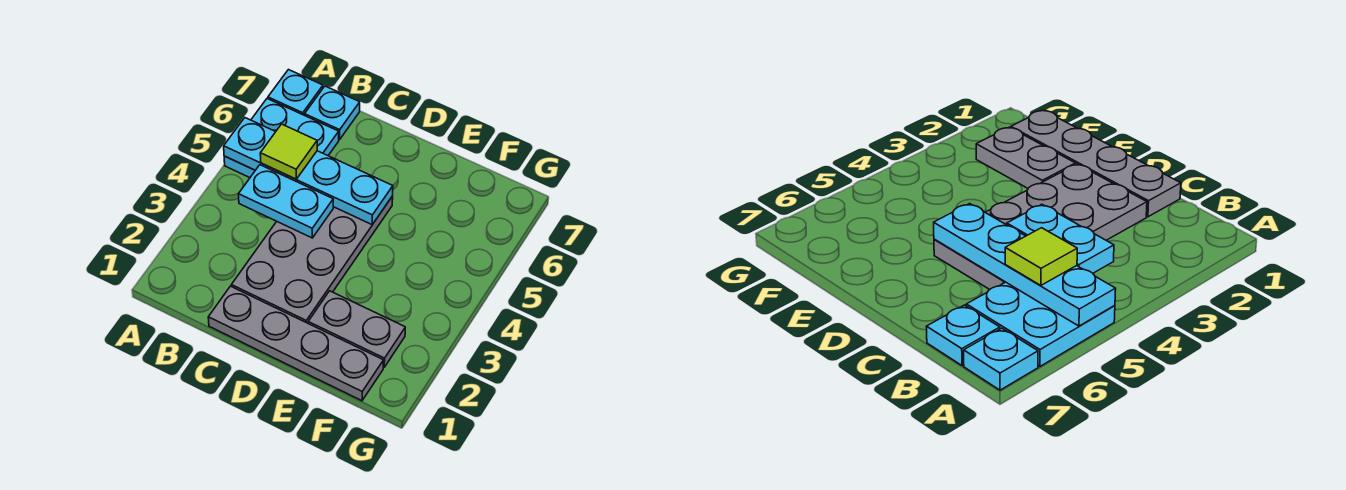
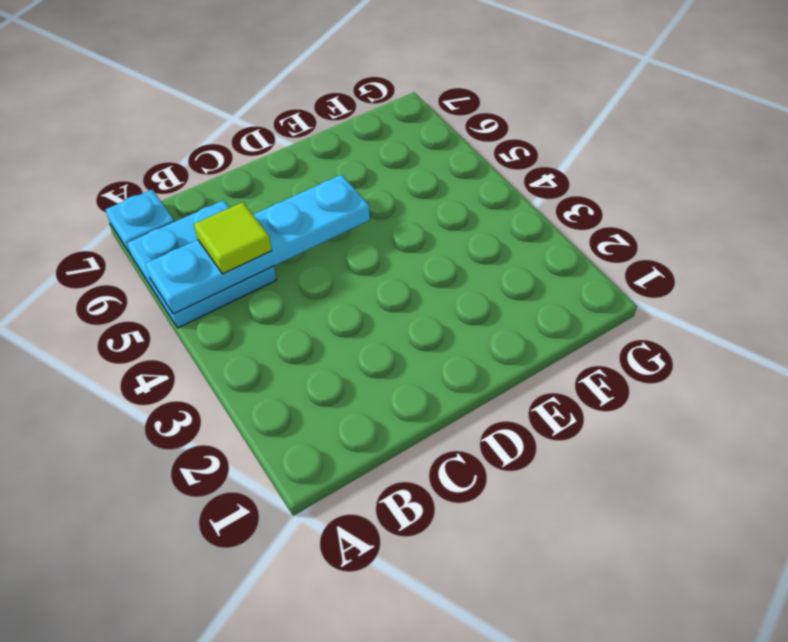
none -> cyan plate B7 level 1
none -> grey plate C1:F1 level 1

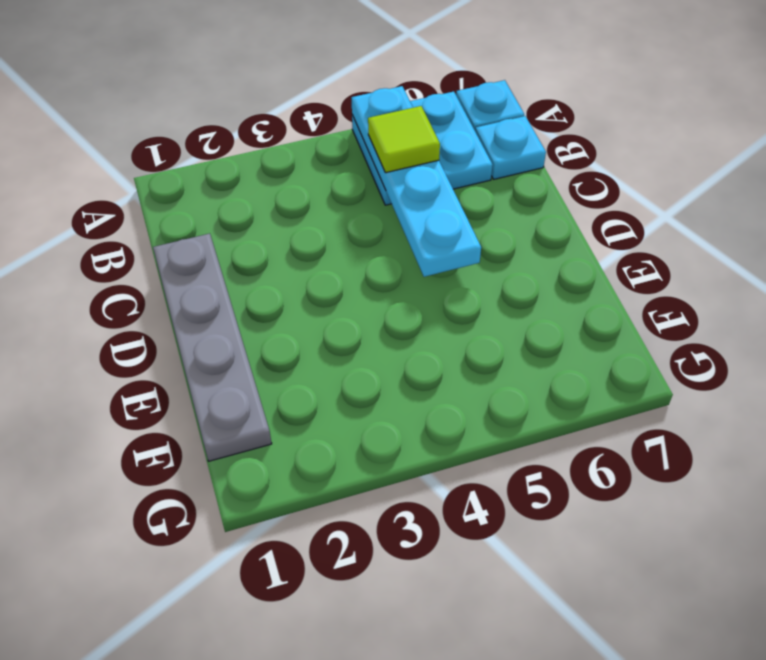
none -> grey plate C2:D5 level 1
none -> grey plate E2:F2 level 1

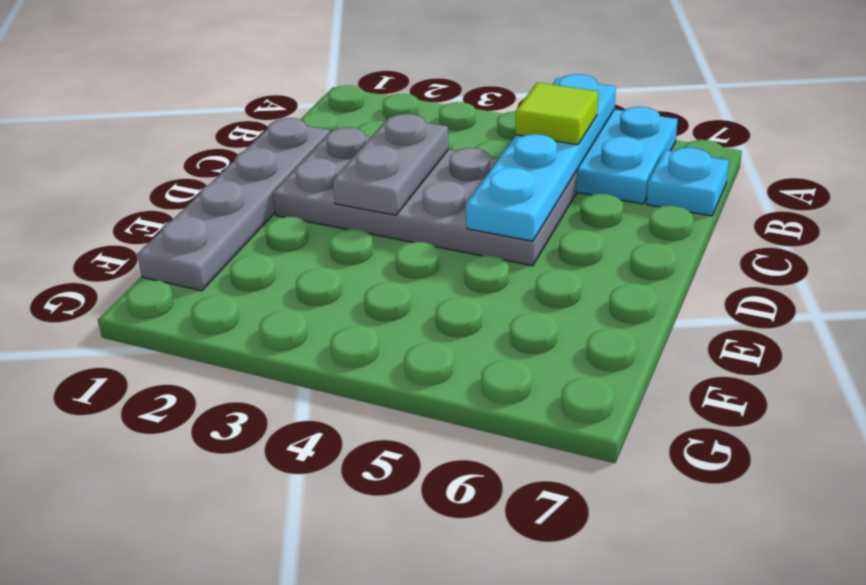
grey plate C3:D3 level 2 -> grey plate E2:F2 level 1
none -> cyan plate A7 level 1
none -> cyan plate B4:C4 level 2

